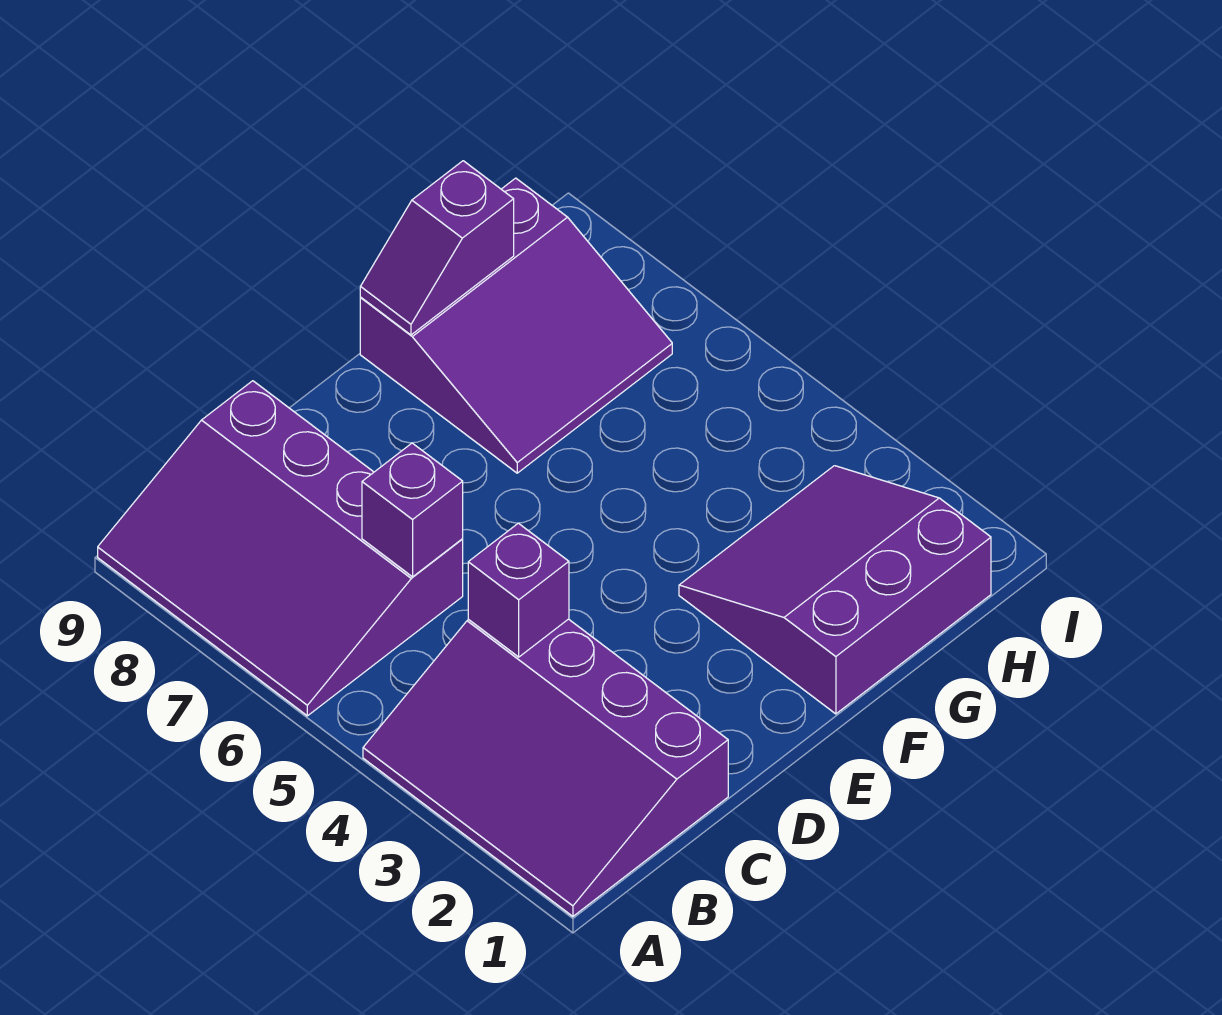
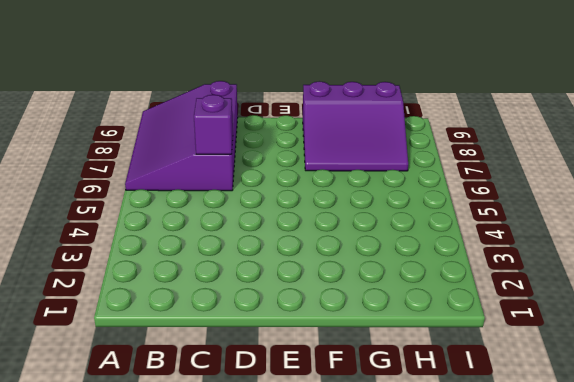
none -> purple slope A1:C4 level 1 top C
none -> purple slope F1:H3 level 1 top 1

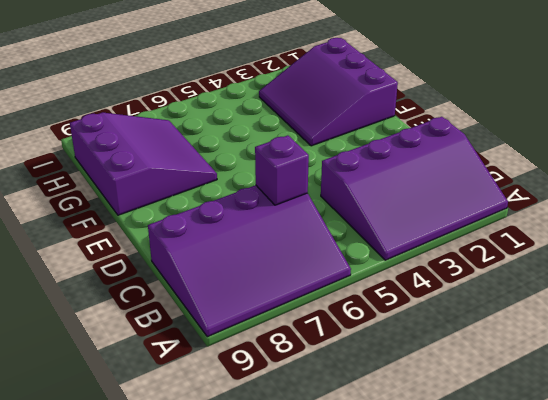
none -> purple brick C4 level 2
none -> purple slope F9:G9 level 2 top G

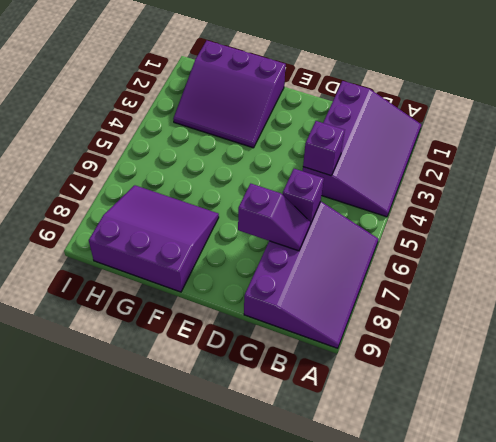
purple slope C7:D7 level 2 top D -> purple slope F9:G9 level 2 top G

